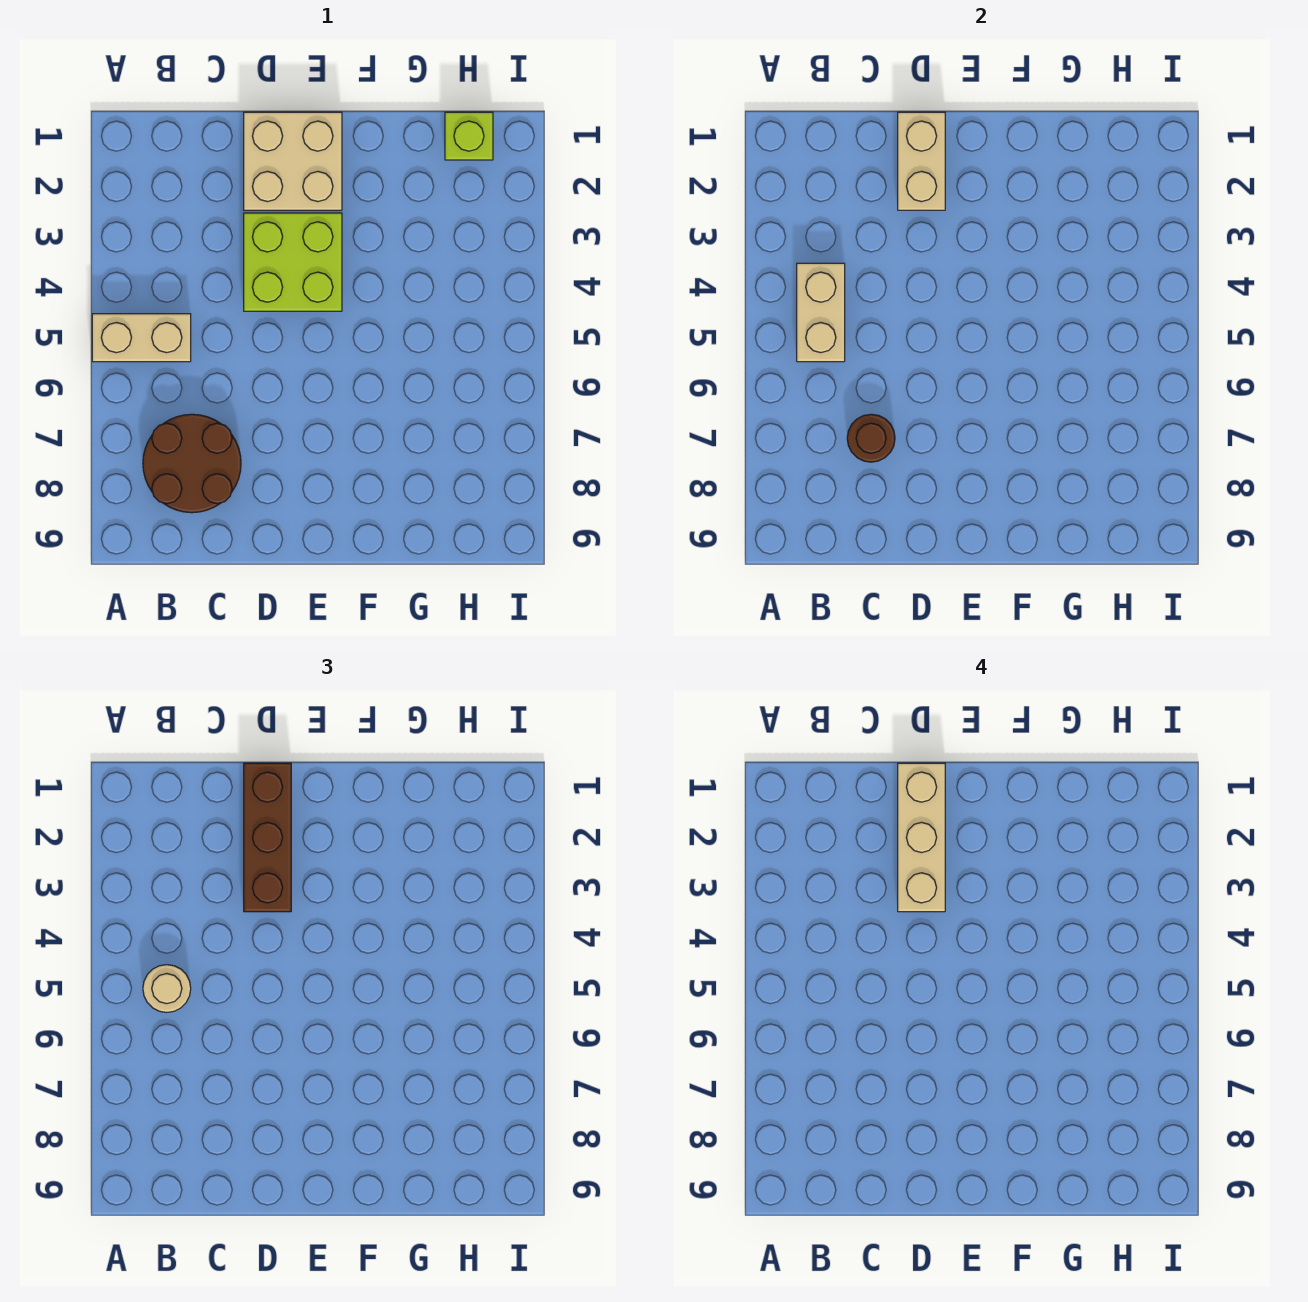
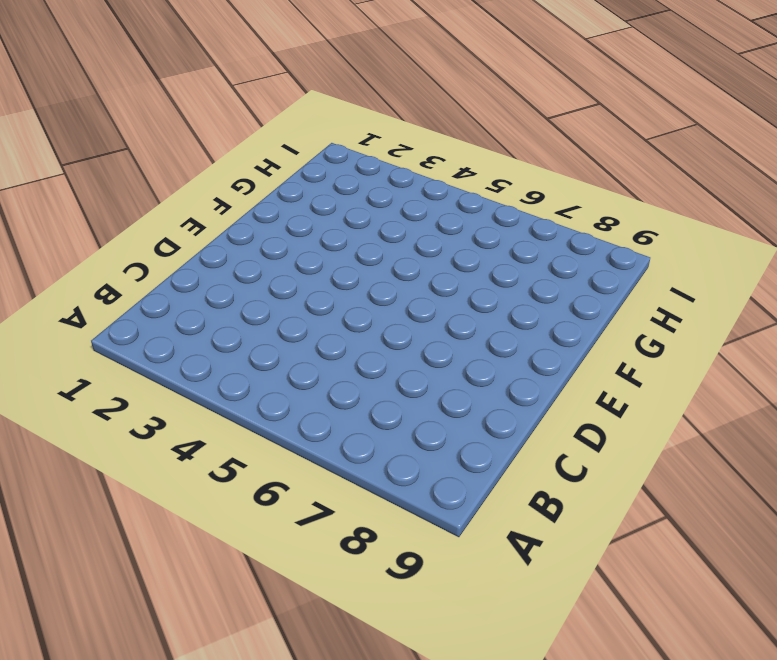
none -> tan brick A5:B5 level 1
none -> brown round brick B7:C8 level 1

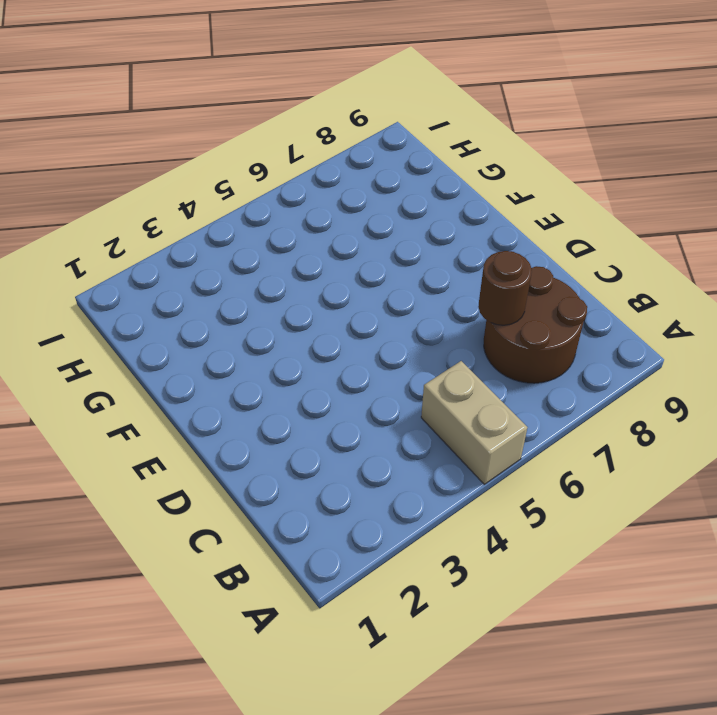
none -> tan brick D1:E2 level 1
none -> lime brick D3:E4 level 1

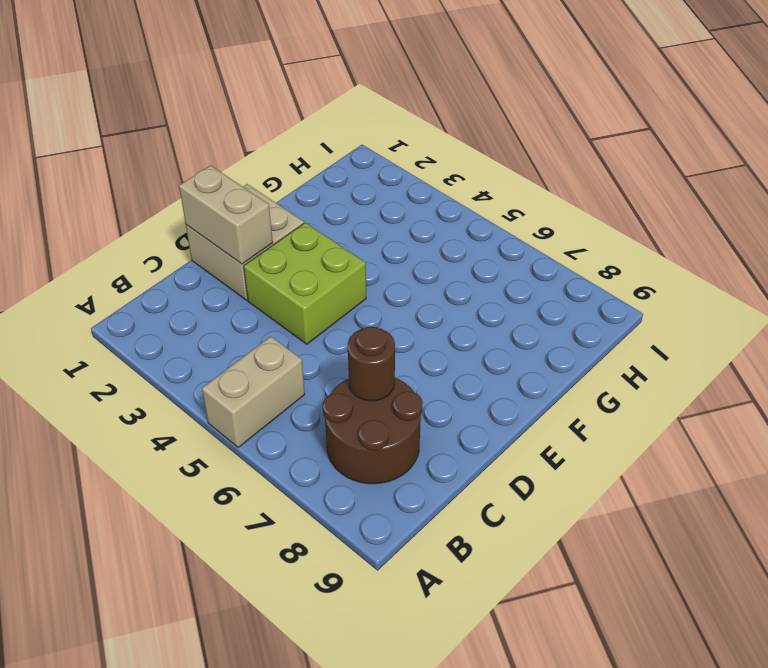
none -> lime brick H1 level 1
none -> tan brick B4:B5 level 2

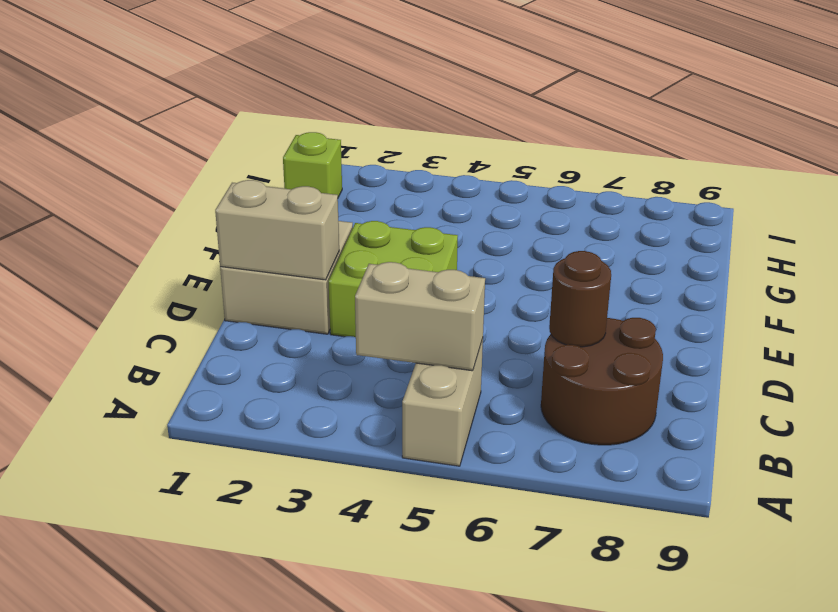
none -> tan round brick B5 level 3
none -> brown brick D1:D3 level 3

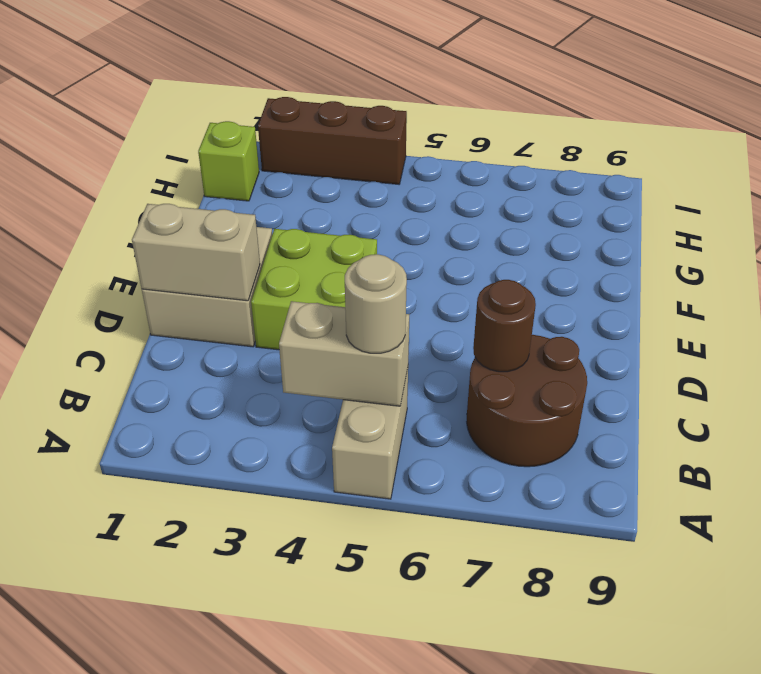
brown brick I2:I4 level 1 -> brown brick D1:D3 level 3
none -> tan brick D1:D3 level 4

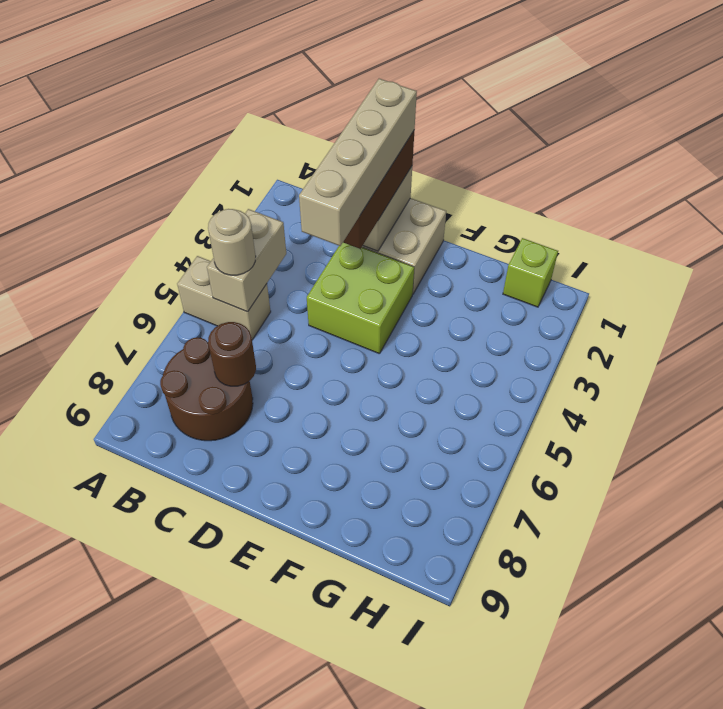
tan brick D1:D4 level 4 -> tan brick D1:D3 level 4

